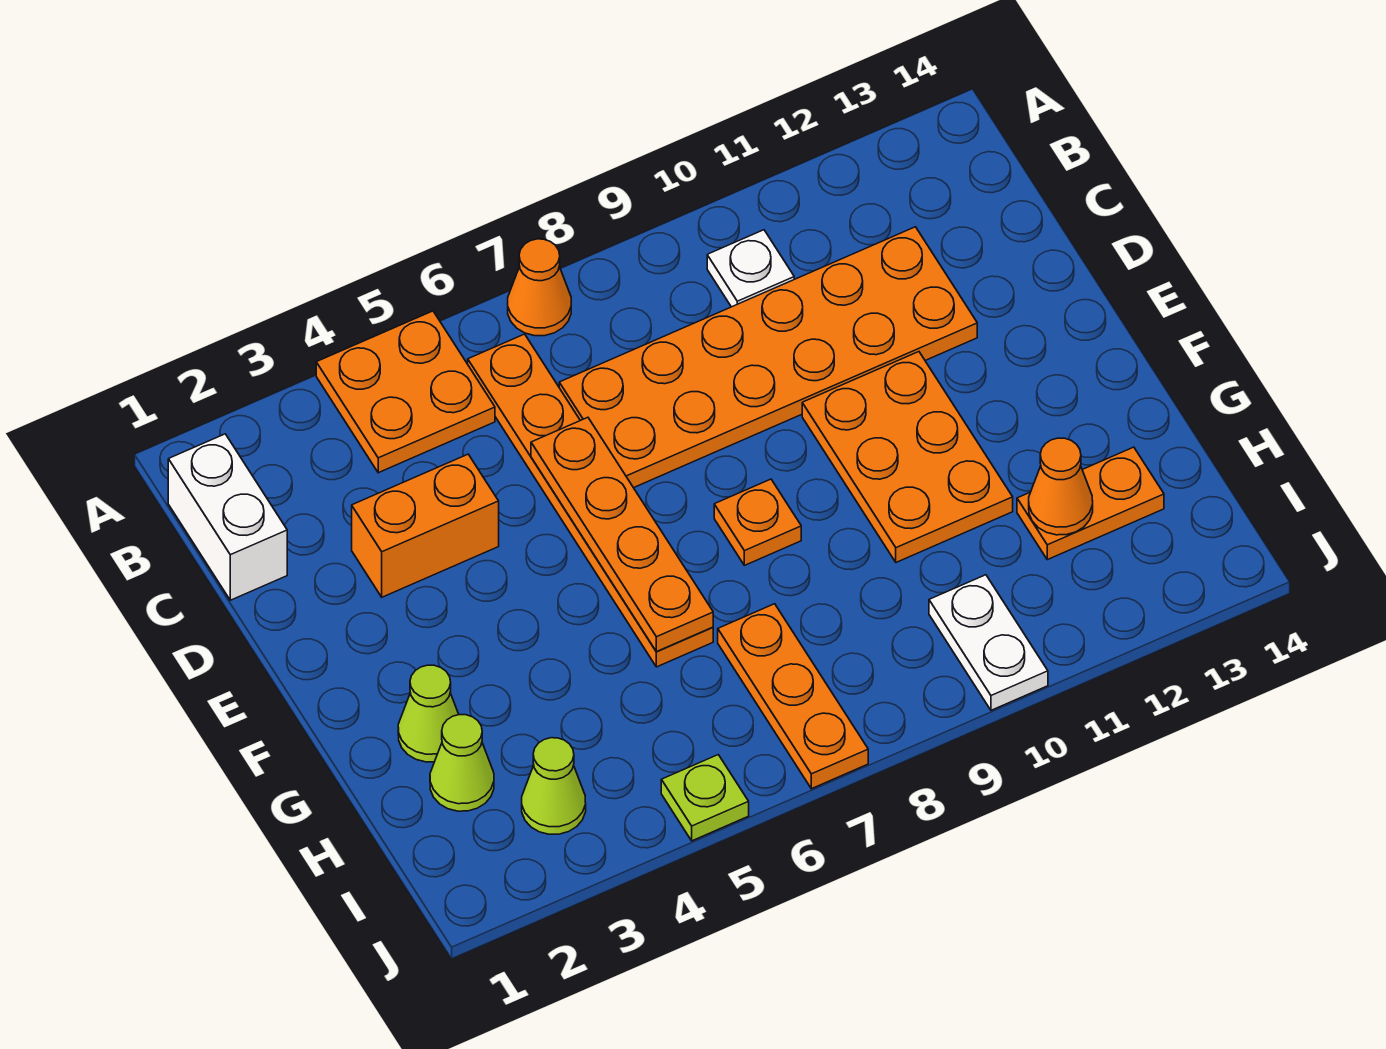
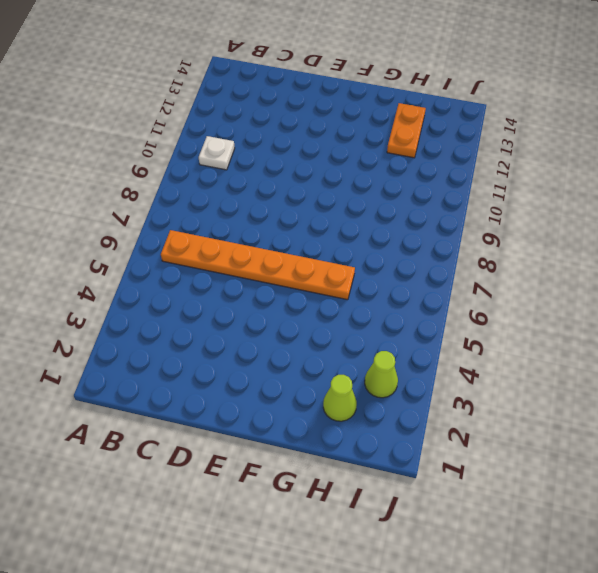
none -> orange plate A4:B5 level 1
none -> orange cone A7 level 1
none -> white brick B1:C1 level 1

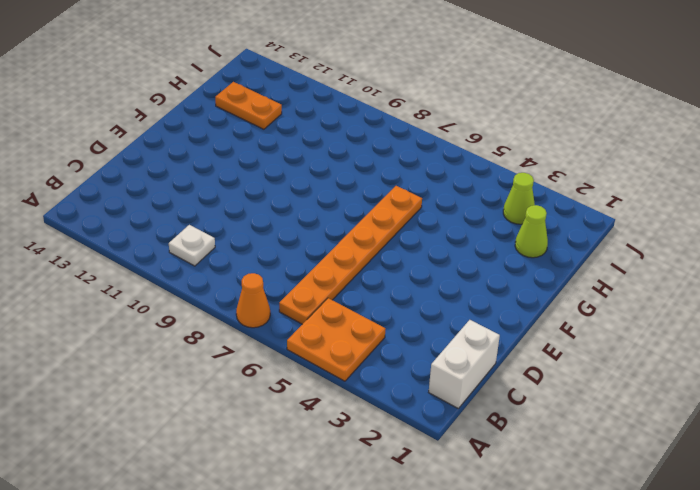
none -> orange plate C7:D12 level 1
none -> orange brick D3:D4 level 1
none -> orange plate E10:G11 level 1

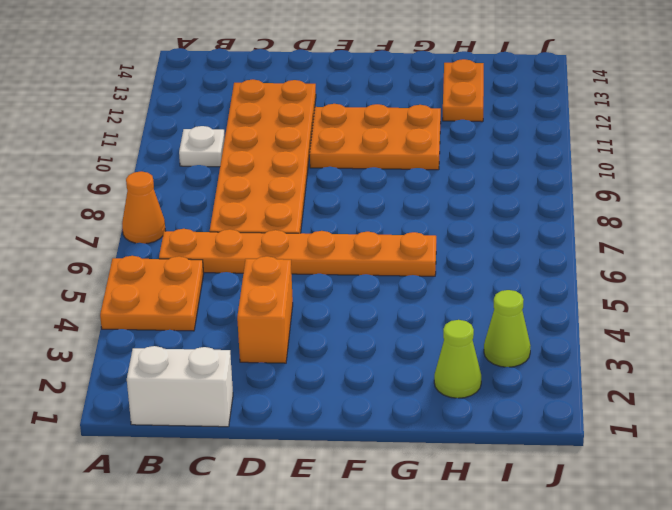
none -> orange plate F8 level 1
none -> lime cone G2 level 1
none -> orange plate H7:J7 level 1

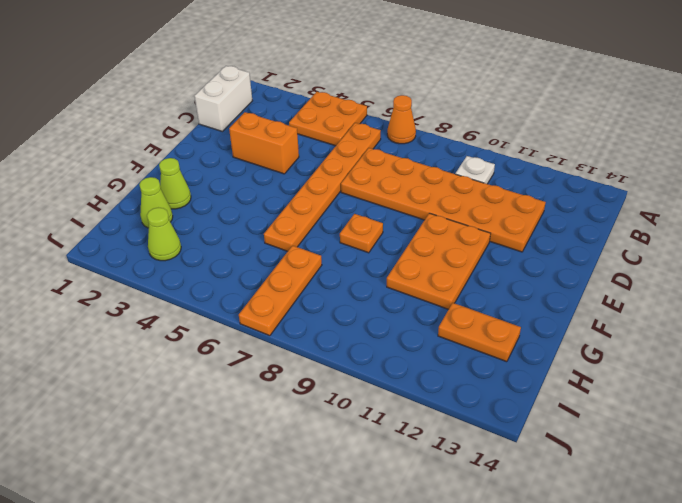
none -> white plate I10:J10 level 1
none -> lime plate J5 level 1
none -> orange plate D6:G6 level 2

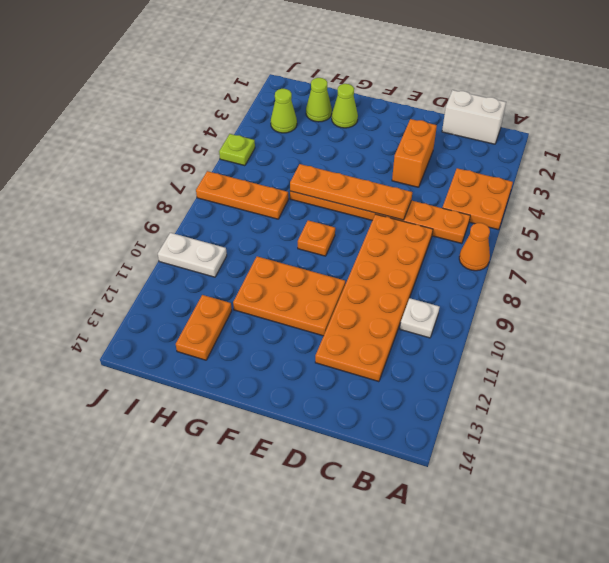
none -> orange cone H12 level 2

